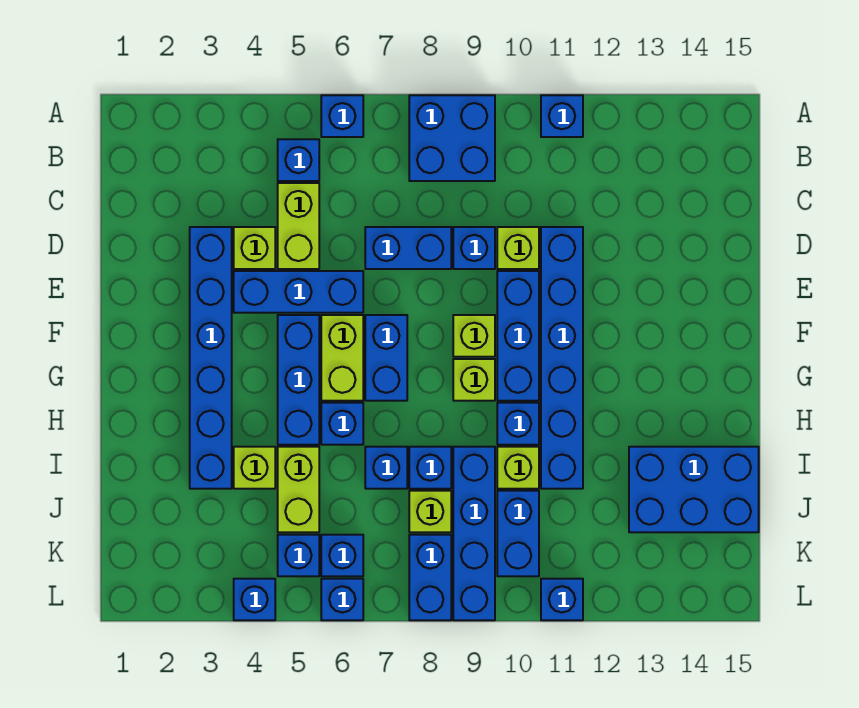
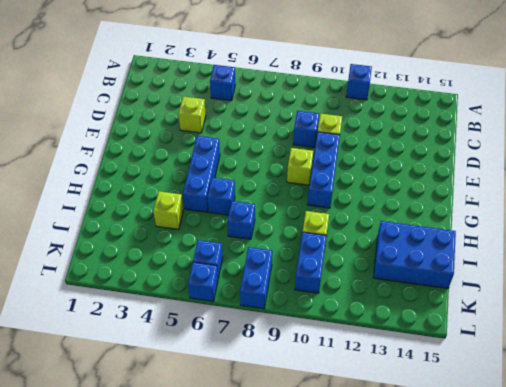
none -> blue brick A6 level 1
none -> blue brick A8:B9 level 1
none -> lime brick C5:D5 level 1
none -> blue brick D3:I3 level 1

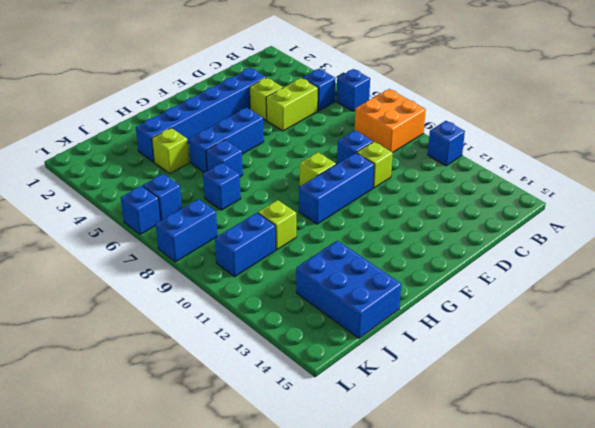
orange brick A8:B9 level 1 -> blue brick A8:B9 level 1
none -> blue brick D7:D8 level 1
none -> blue brick D11:I11 level 1
none -> blue brick E4:E6 level 1
none -> lime brick F6:G6 level 1

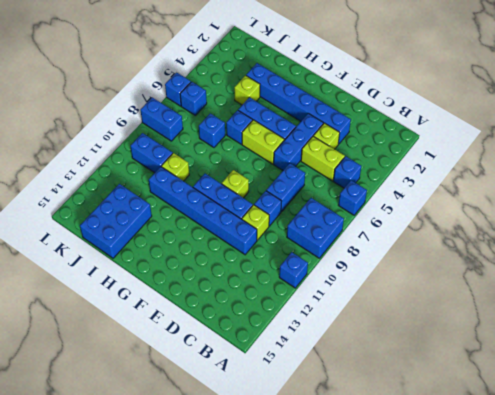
none -> blue brick F7:G7 level 1
none -> lime brick G9 level 1
none -> blue brick H10 level 1
none -> lime brick I5:J5 level 1

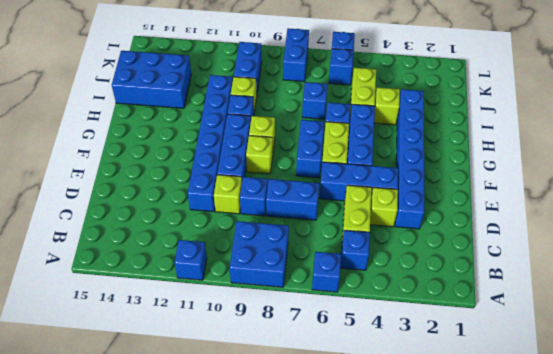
none -> blue brick I8 level 1
none -> blue brick I9:L9 level 1
none -> lime brick J8 level 1
none -> blue brick K5 level 1

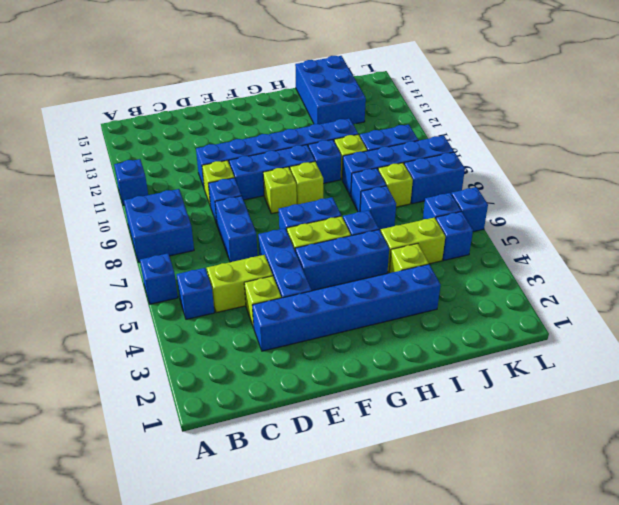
none -> blue brick L4 level 1
none -> blue brick L11 level 1

